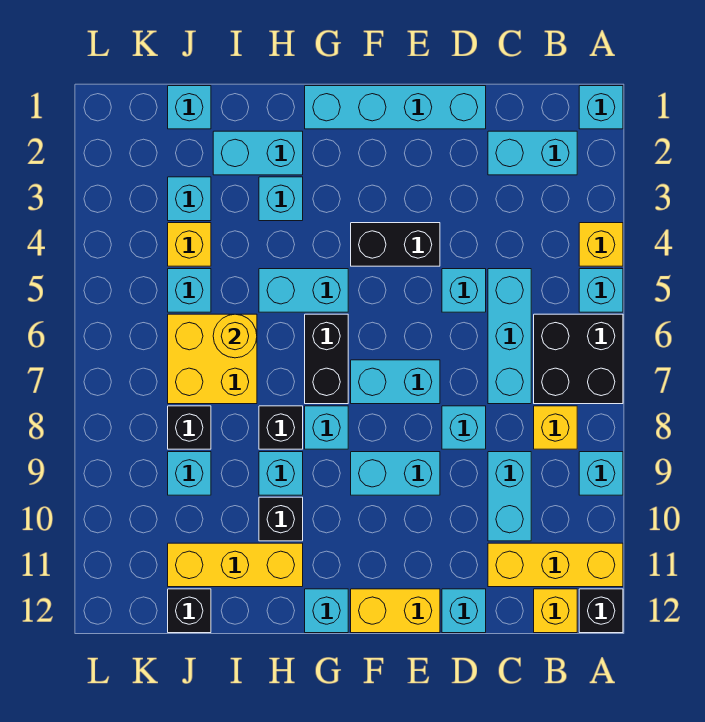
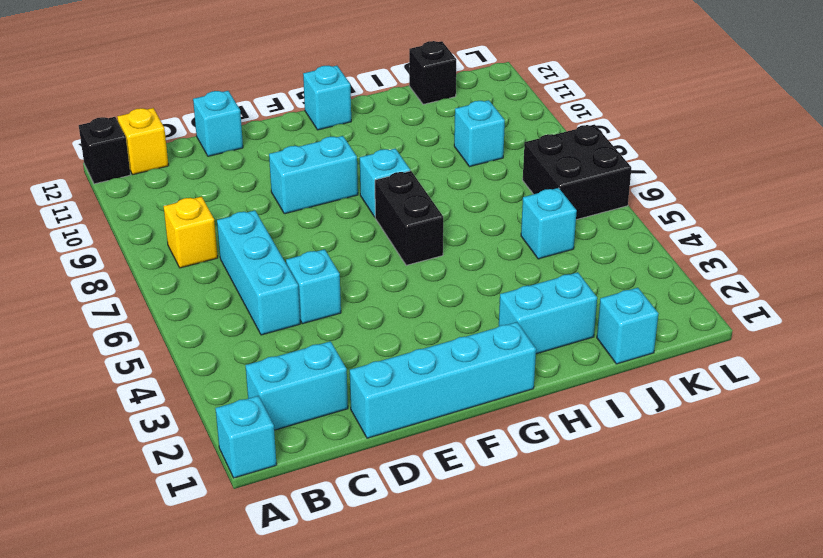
black brick K6:L7 level 1 -> black brick A6:B7 level 1
none -> yellow brick A4 level 1
none -> cyan brick A5 level 1
none -> cyan brick A9 level 1
none -> yellow brick A11:C11 level 1

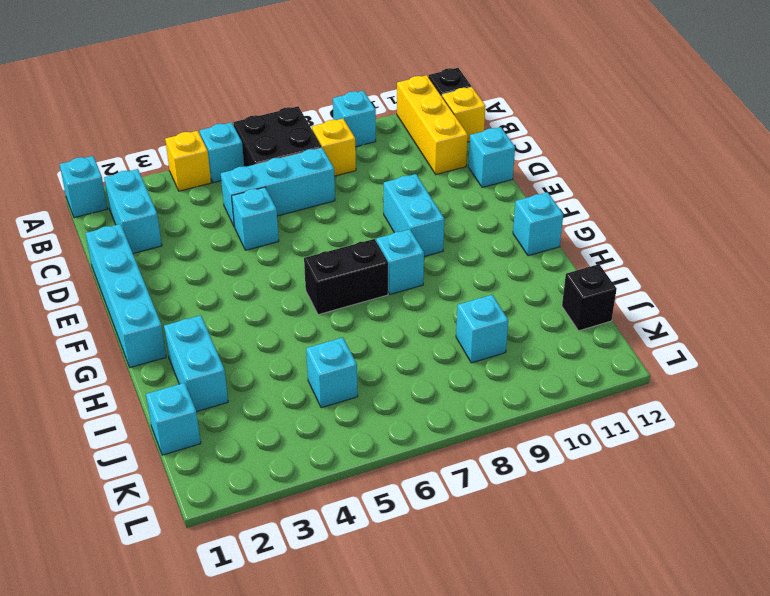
none -> cyan brick C9:C10 level 1
none -> cyan brick D8 level 1
none -> black brick E4:F4 level 1
none -> cyan brick E7:F7 level 1

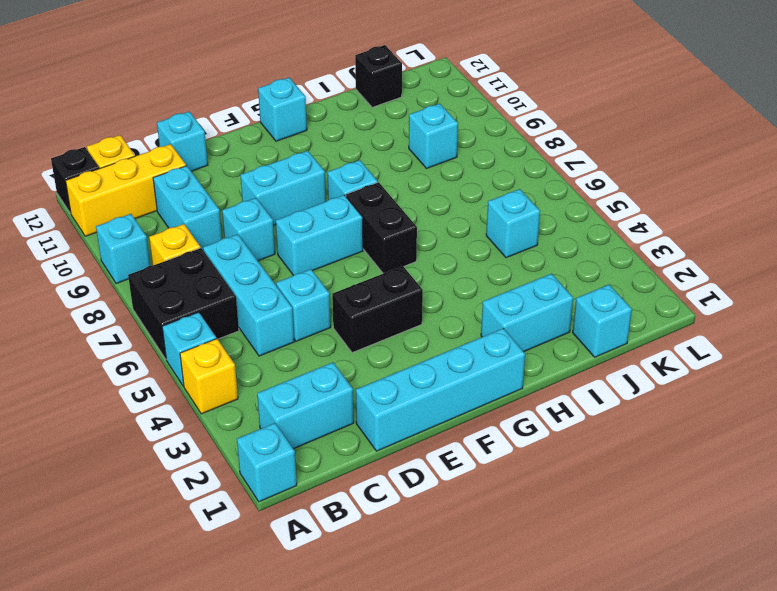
none -> yellow brick E12:F12 level 1
none -> cyan brick G5:H5 level 1
none -> cyan brick H3 level 1
none -> black brick H8 level 1

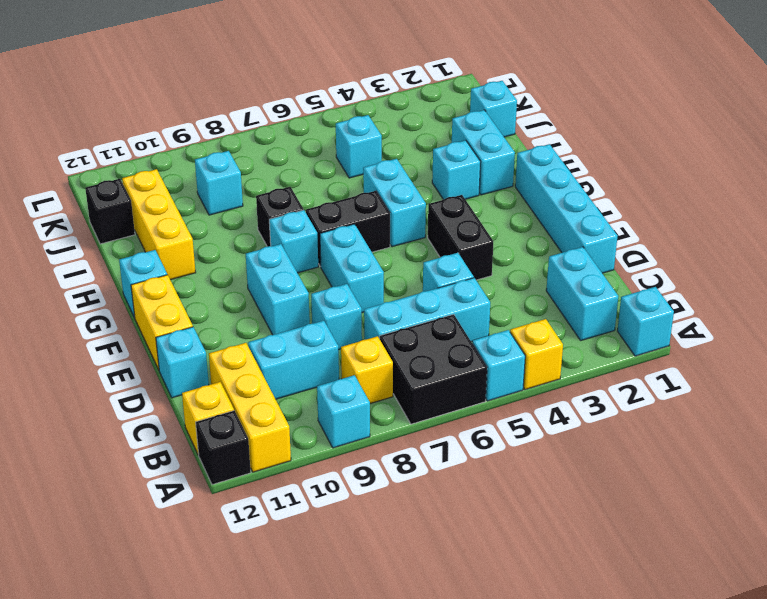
none -> cyan brick H9 level 1
none -> black brick H10 level 1
none -> yellow brick I6:J7 level 1
none -> cyan brick J3 level 1

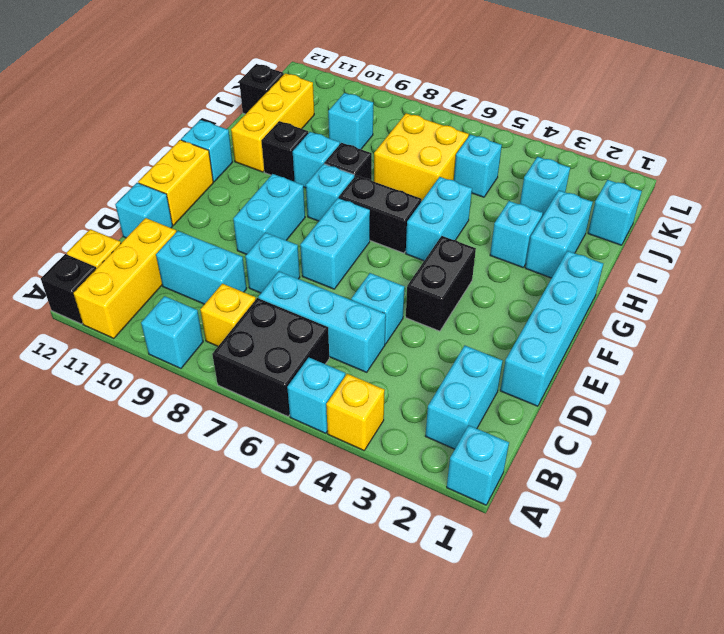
none -> yellow brick J4 level 1
none -> black brick J8 level 1
none -> yellow round brick I6 level 2

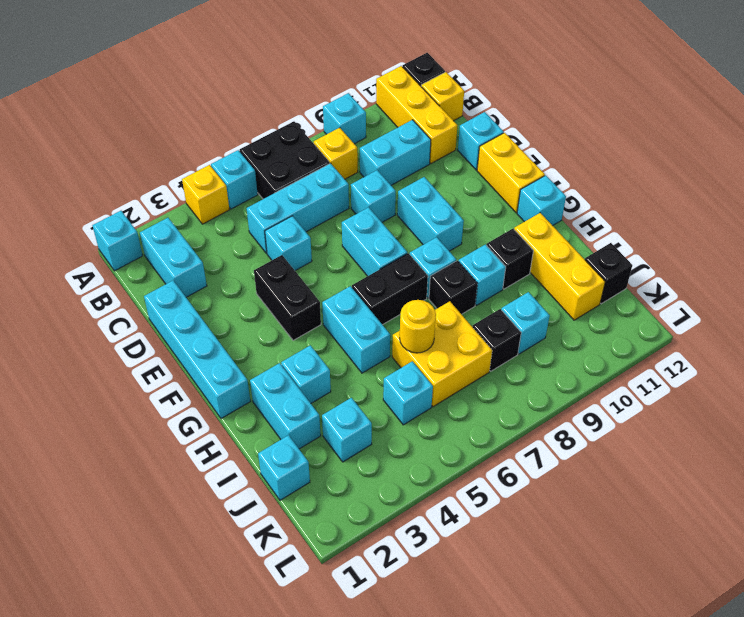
none -> yellow brick J4 level 1

